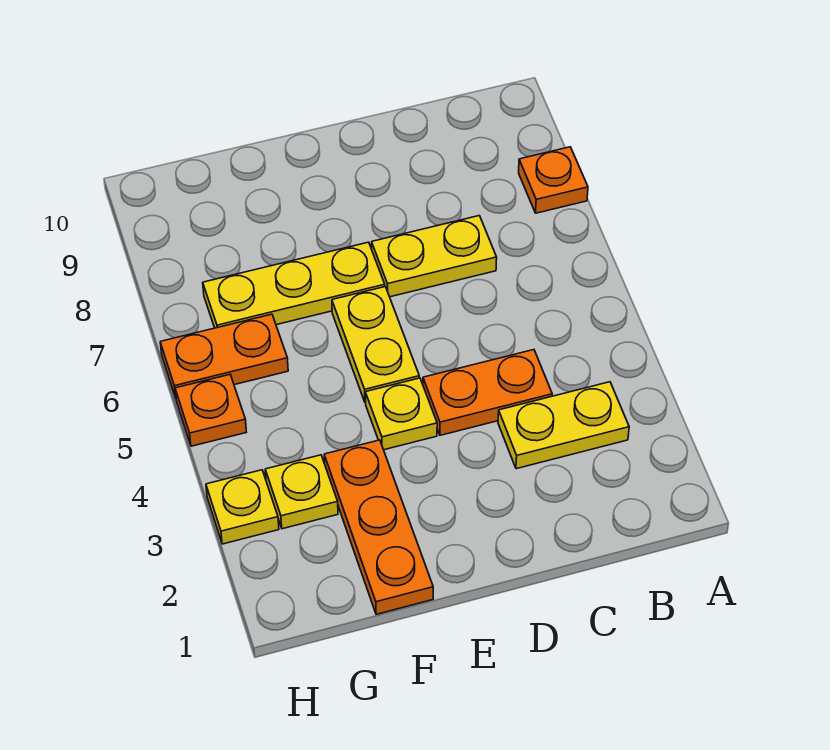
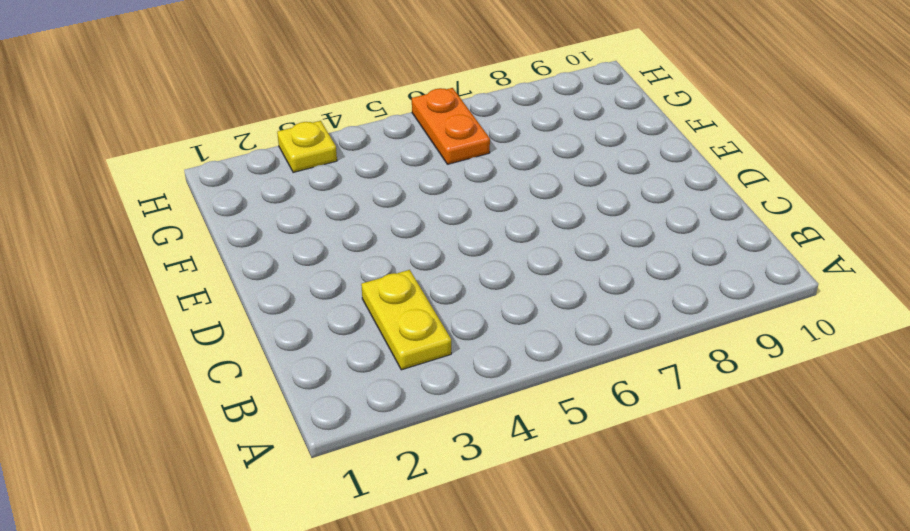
none -> orange plate A8 level 1
none -> orange plate C4:D4 level 1
none -> yellow plate C7:D7 level 1

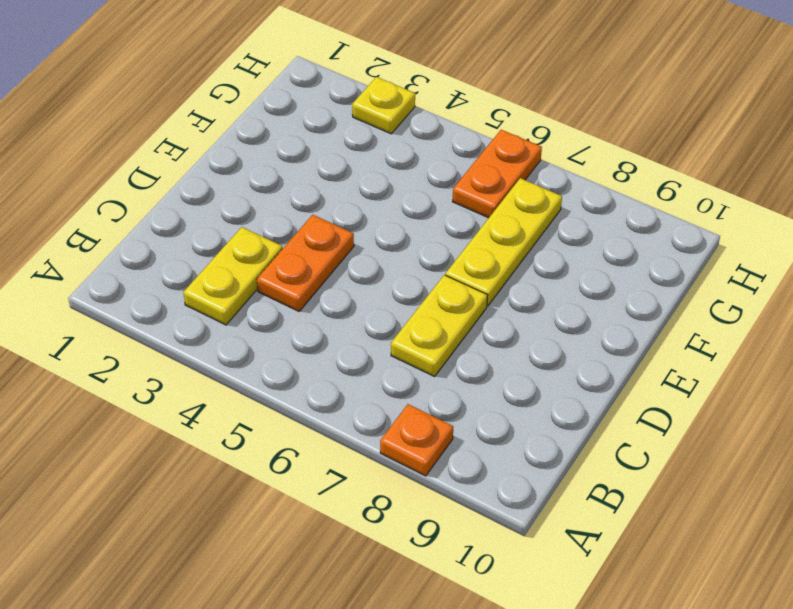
none -> yellow plate E4 level 1
none -> yellow plate E5:E6 level 1
none -> orange plate F1:F3 level 1

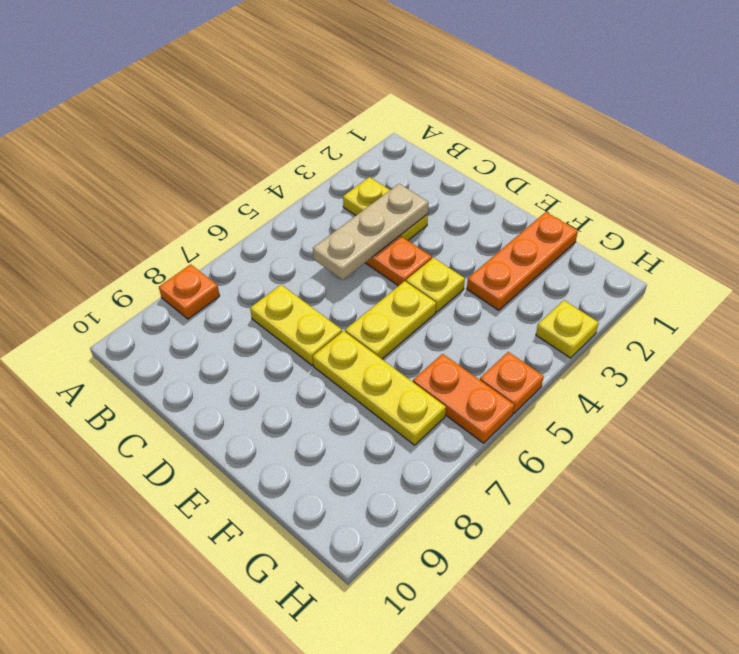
tan plate C3:C5 level 2 -> none
none -> yellow plate G3 level 1

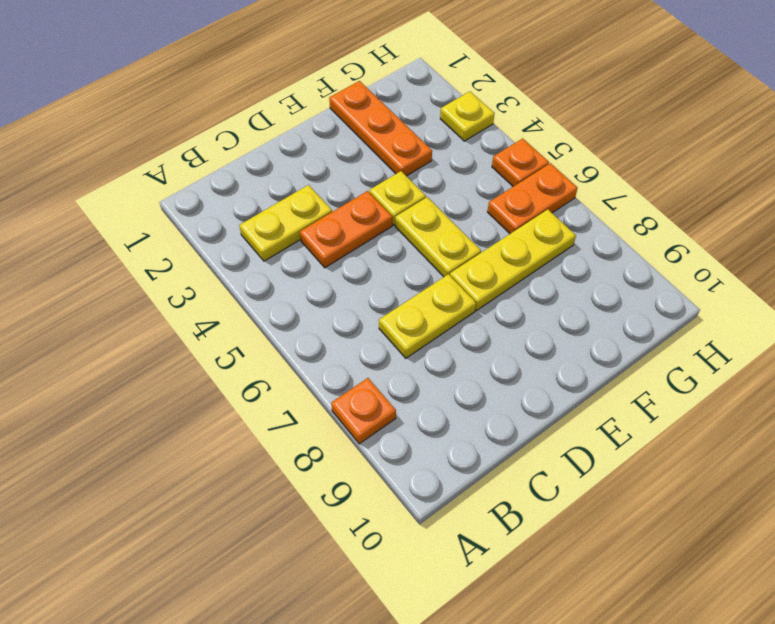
none -> yellow plate G3 level 1

